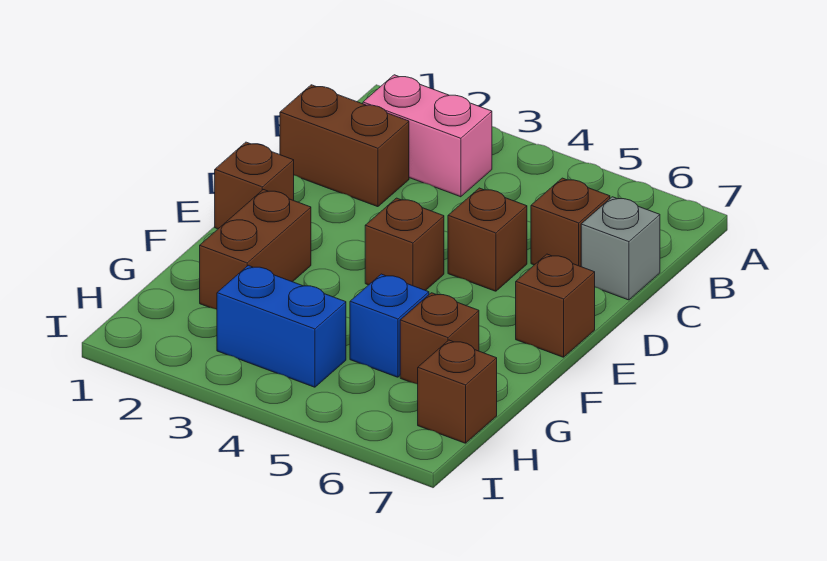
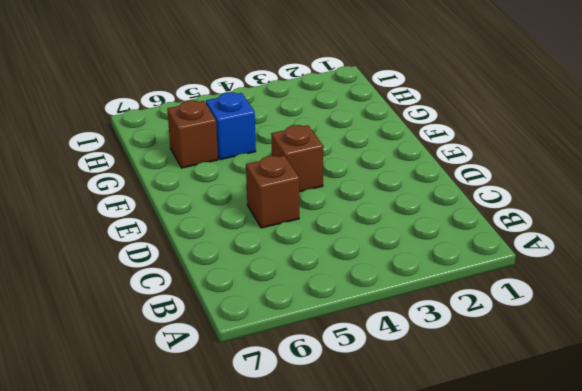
none -> pink brick B2:B3 level 1
none -> brown brick C1:C2 level 1
none -> brown brick C6 level 1

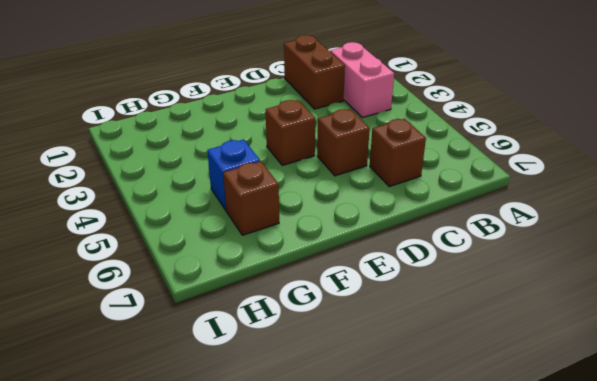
none -> grey brick C7 level 1
none -> brown brick E1 level 1
none -> brown brick E7 level 1

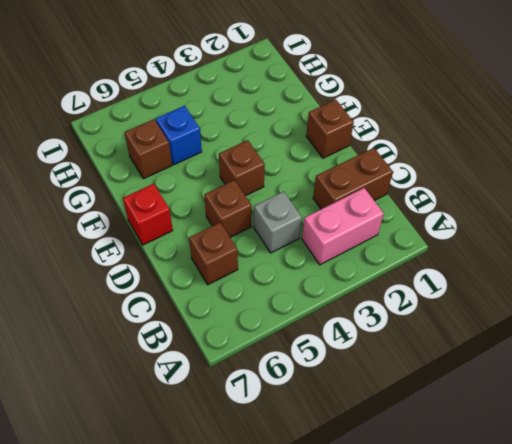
grey brick C4 level 1 -> grey brick C7 level 1
red brick E7 level 1 -> brown brick E7 level 1
none -> brown brick F2:G2 level 1
none -> blue brick H3:H4 level 1
none -> brown brick H7 level 1

